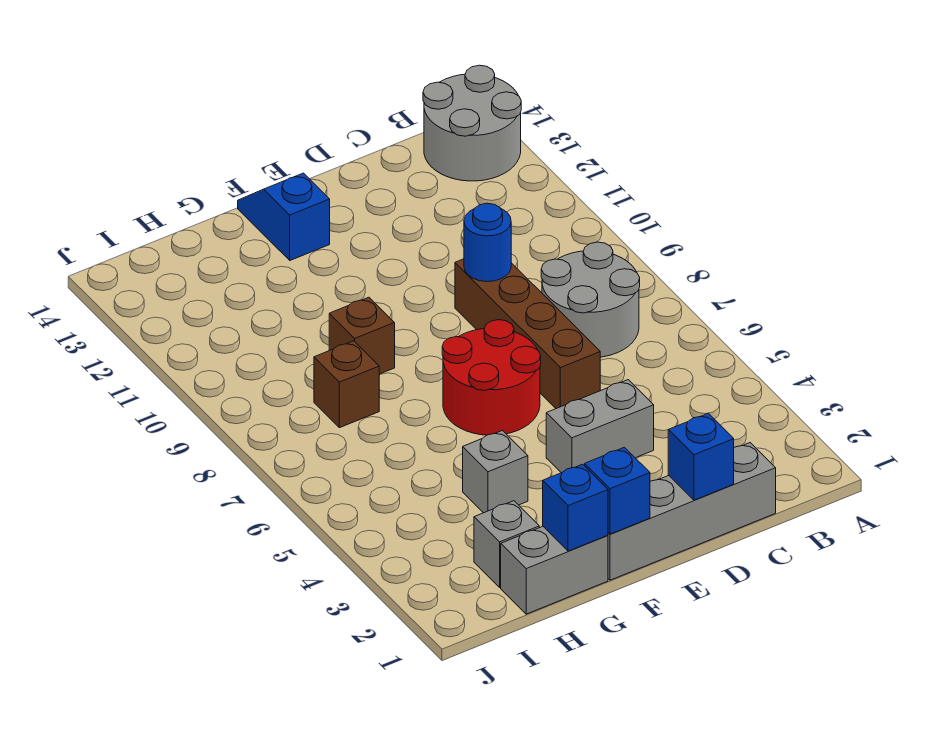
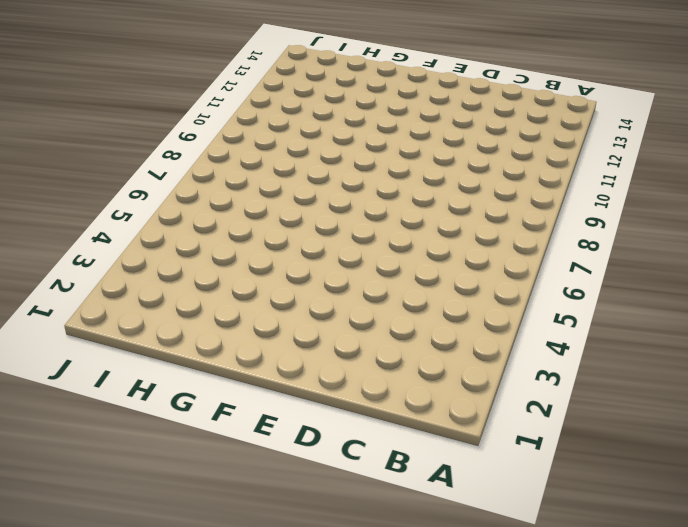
none -> grey round brick A13:B14 level 1
none -> grey round brick B7:C8 level 1
none -> grey brick C1:F1 level 1

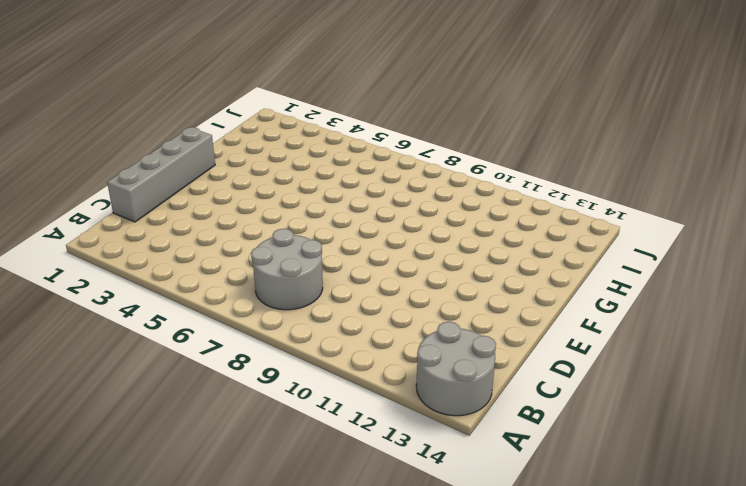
none -> grey brick D4:E4 level 1
none -> brown brick D6:D9 level 1
none -> red round brick E6:F7 level 1

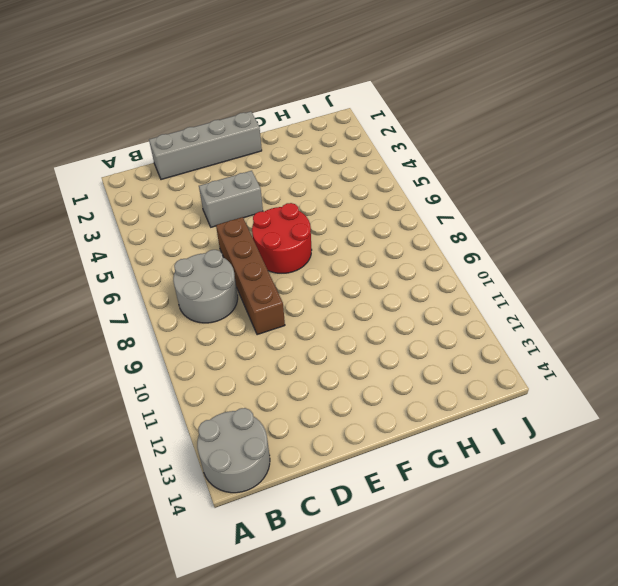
none -> blue slope F13:F14 level 1 top 13
none -> grey brick G1:H1 level 1
none -> grey brick G4 level 1

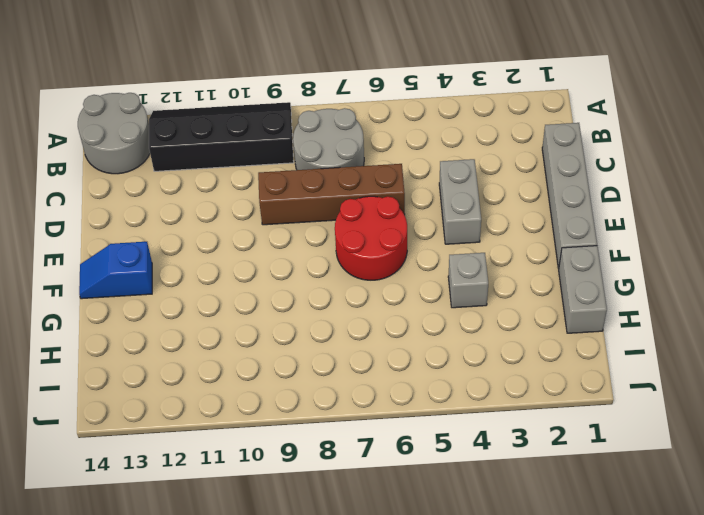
black slope A9:B12 level 1 top B -> none
none -> brown brick G9 level 1
none -> grey brick H2 level 1
none -> brown brick H8 level 1

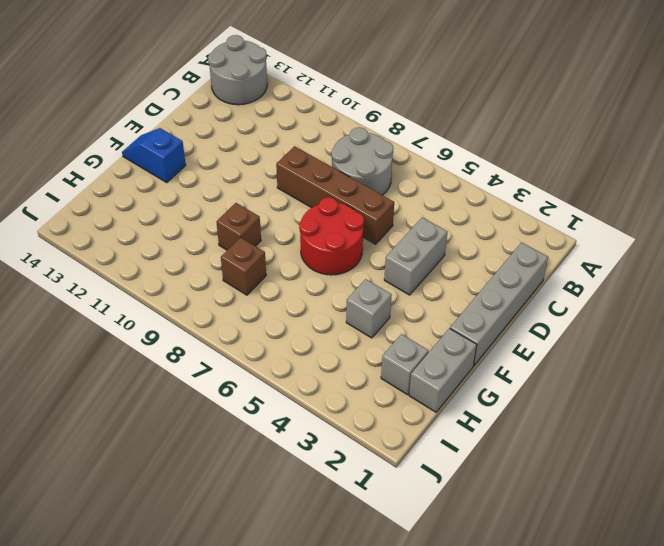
none -> blue brick D1 level 2
none -> blue round brick D9 level 2
none -> blue brick F1 level 2

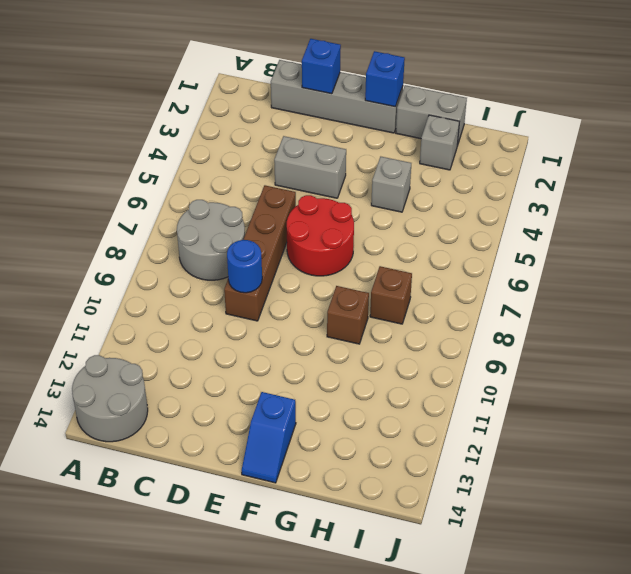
none -> blue brick G1 level 2

